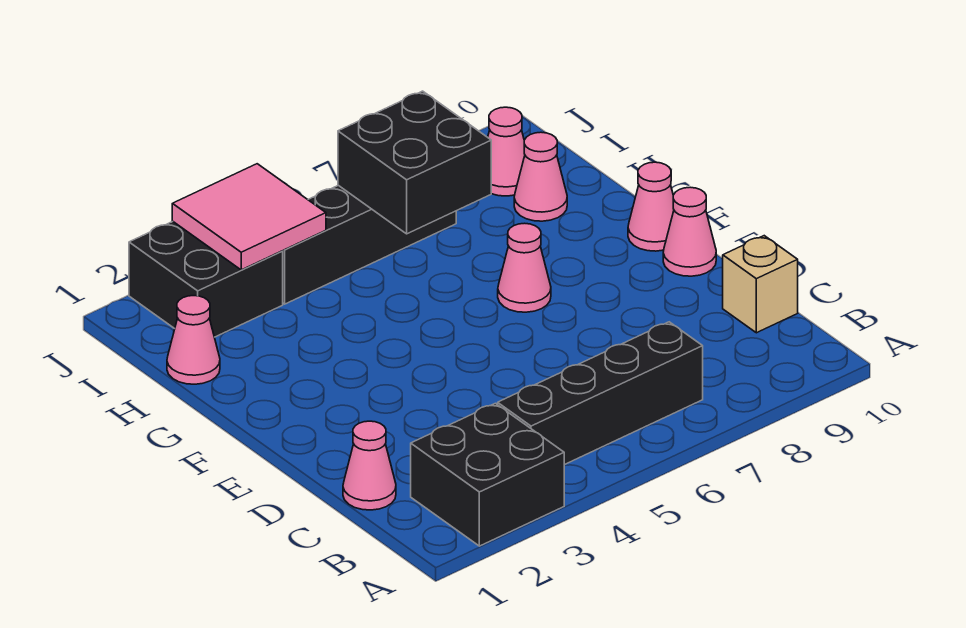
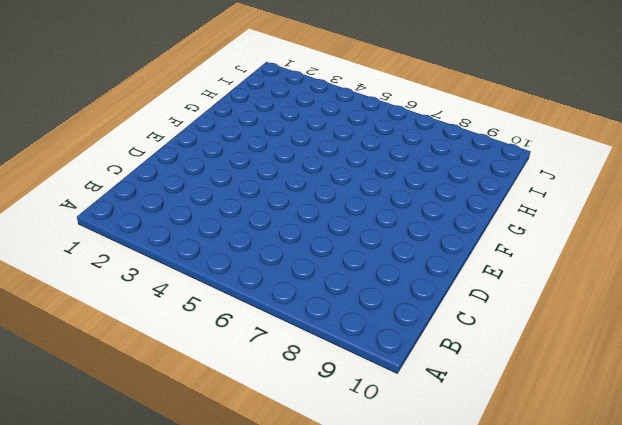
none -> black brick A2:B3 level 1
none -> black brick B4:B7 level 1
none -> pink cone C1 level 1

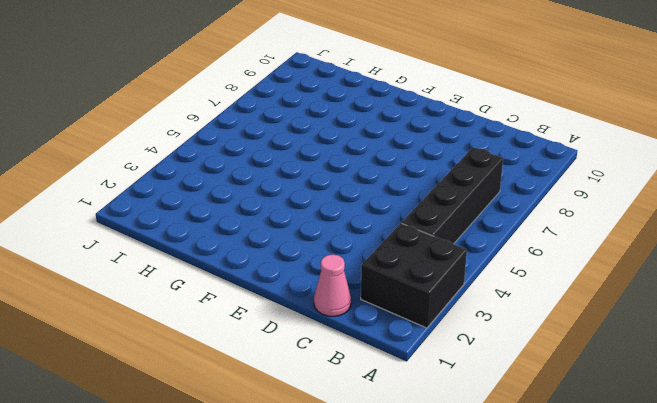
none -> tan brick C10 level 1
none -> pink cone E10 level 1
none -> pink cone F7 level 1

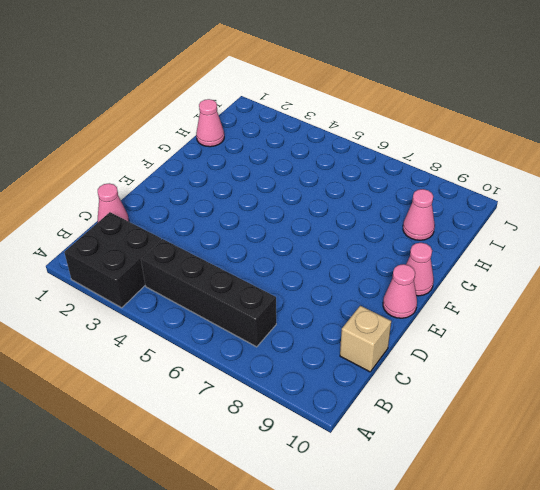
none -> pink cone F7 level 1
none -> black brick I2:J3 level 1
none -> black brick I4:I7 level 1

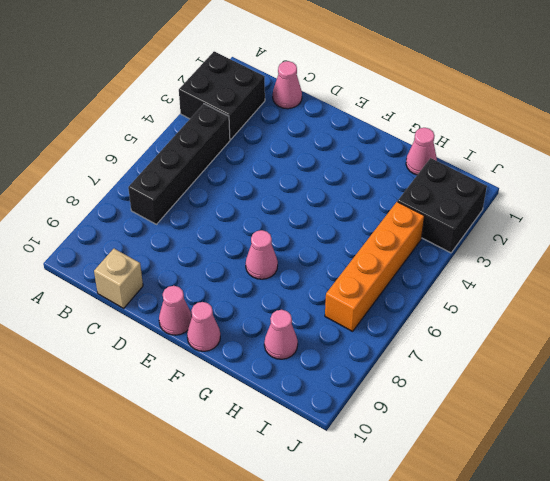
orange brick I4:I7 level 1 -> black brick I4:I7 level 1
none -> pink cone I9 level 1
none -> black brick H6:I7 level 2
none -> pink tile I3:J4 level 2

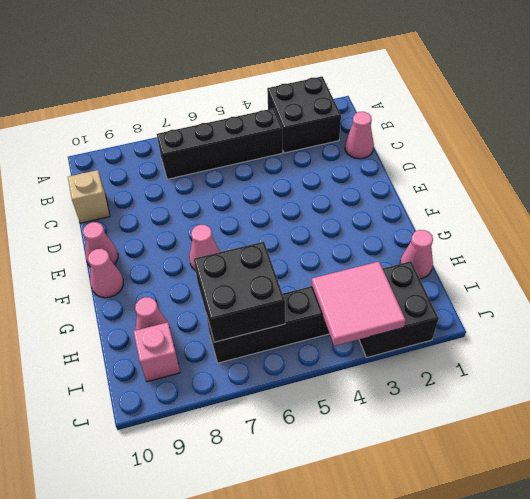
pink brick I9 level 1 -> pink cone I9 level 1

